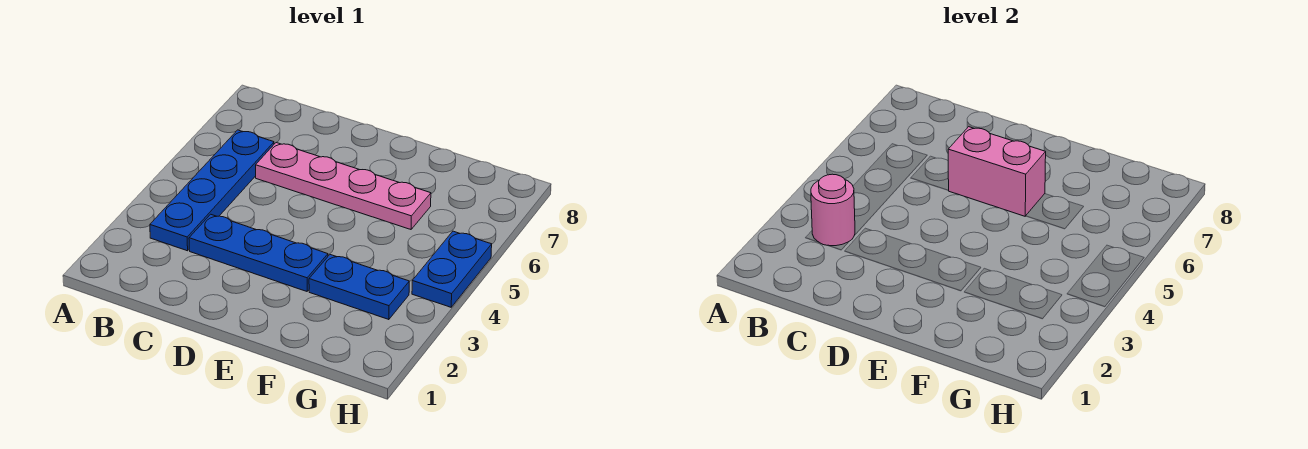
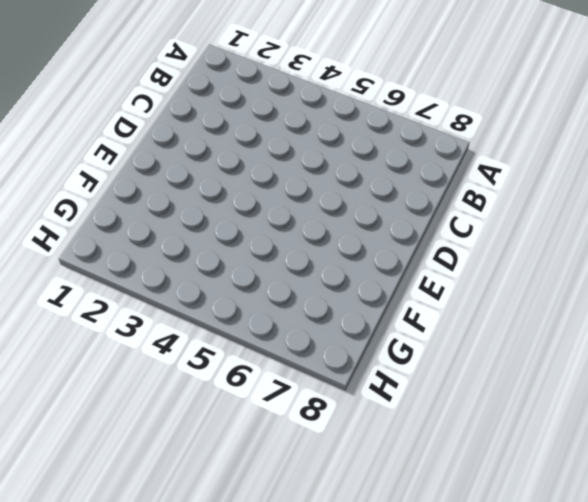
none -> blue plate B3:B6 level 1
none -> blue plate C3:E3 level 1

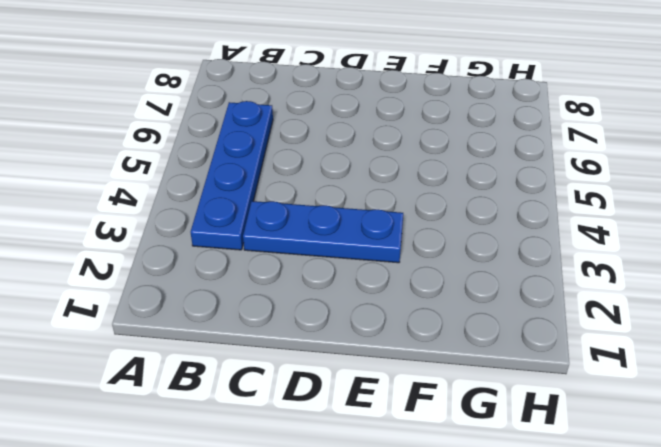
none -> pink plate C6:F6 level 1
none -> blue plate F3:G3 level 1

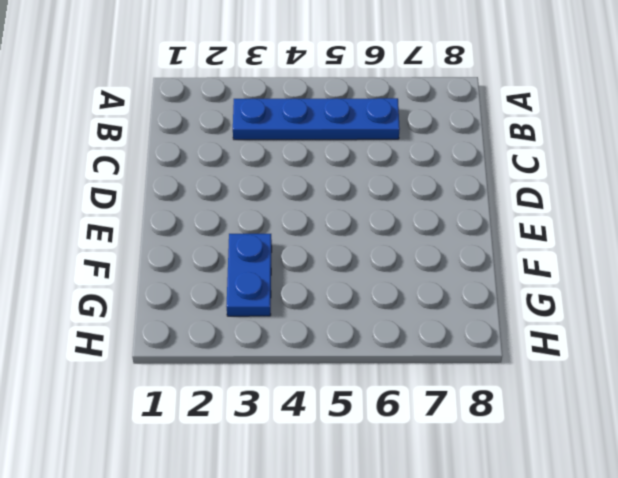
none -> blue plate C3:E3 level 1
none -> pink plate C6:F6 level 1

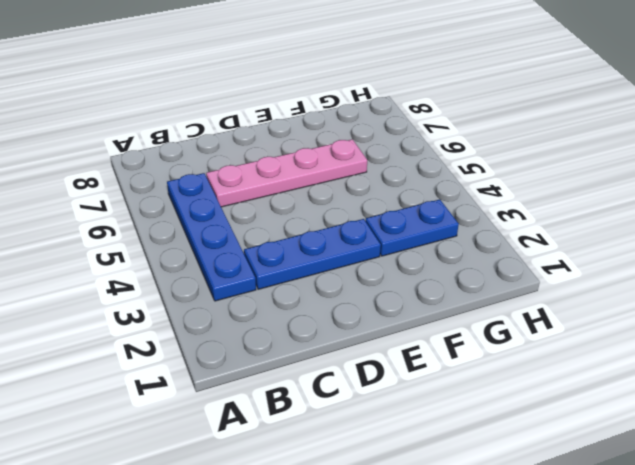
none -> blue plate H4:H5 level 1
none -> pink round brick B3 level 2

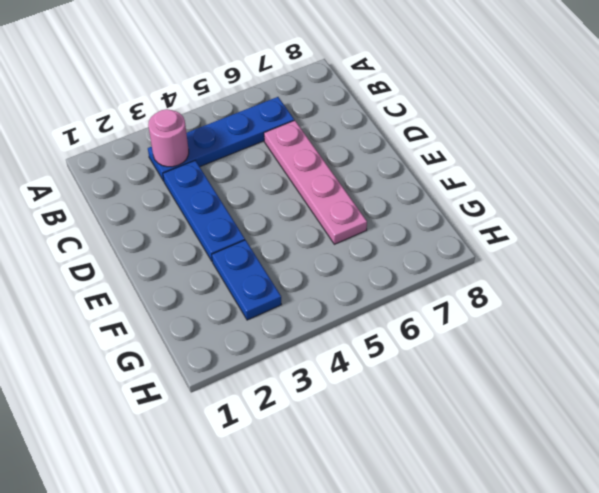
none -> blue plate H4:H5 level 1
none -> pink brick D6:E6 level 2

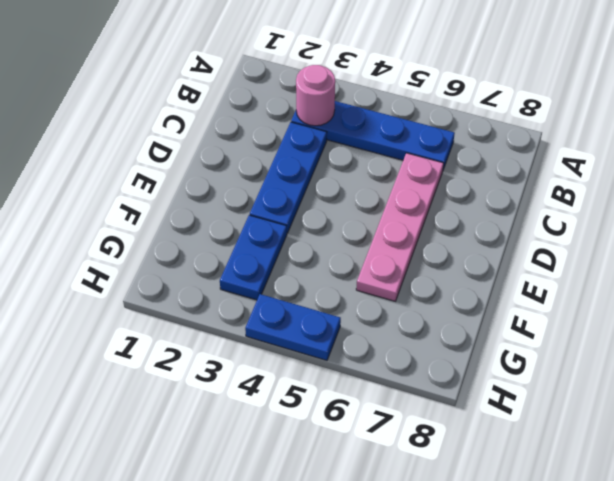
none -> pink brick D6:E6 level 2

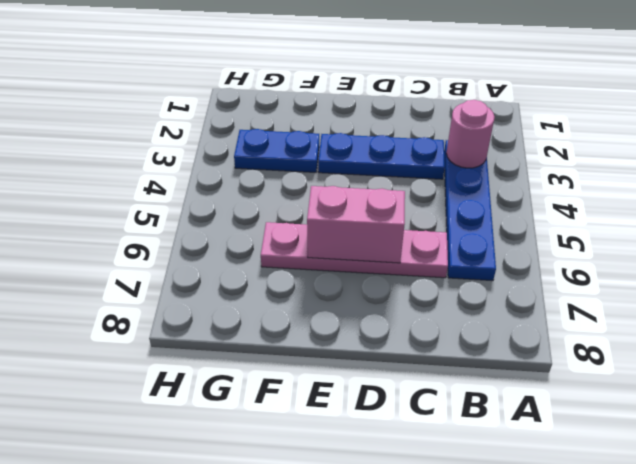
none -> blue plate H4:H5 level 1

